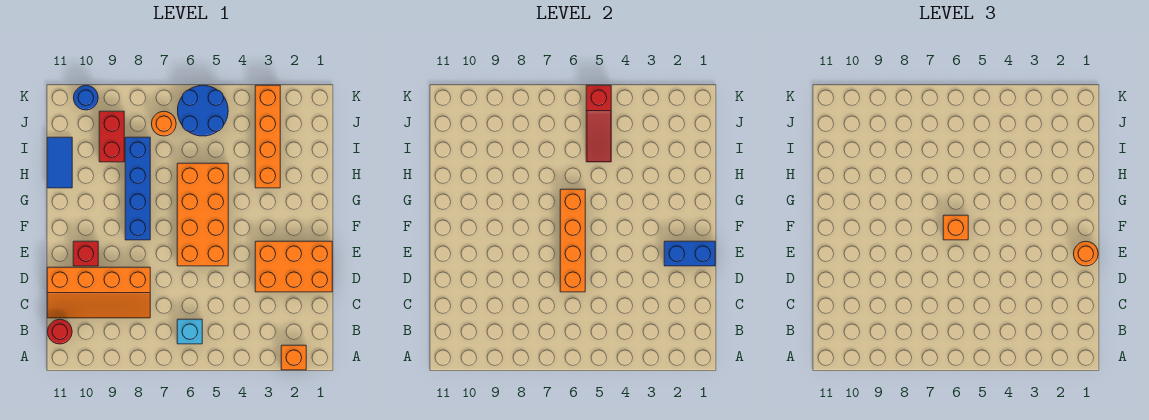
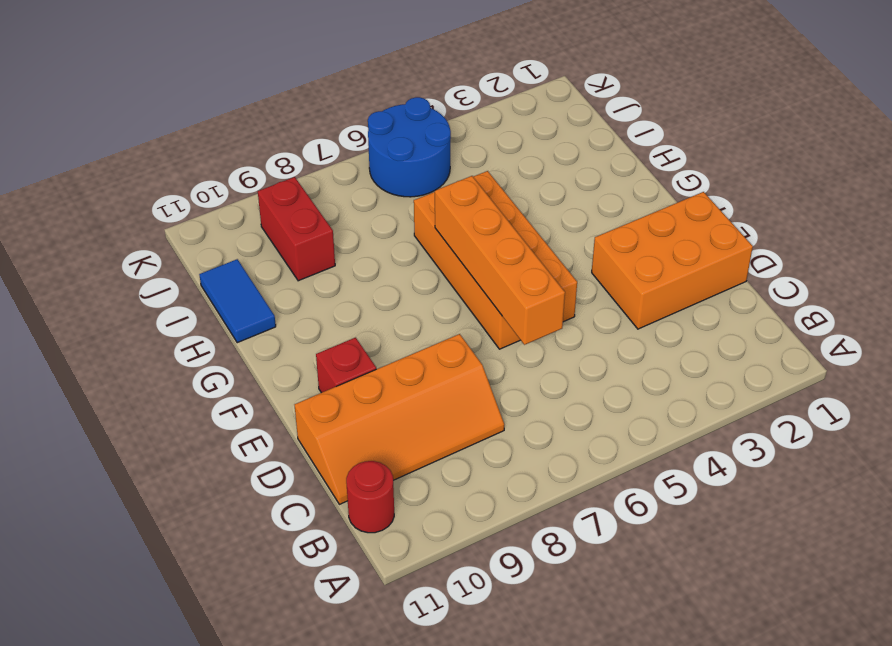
none -> orange brick A2 level 1
none -> cyan brick B6 level 1
none -> blue brick F8:I8 level 1

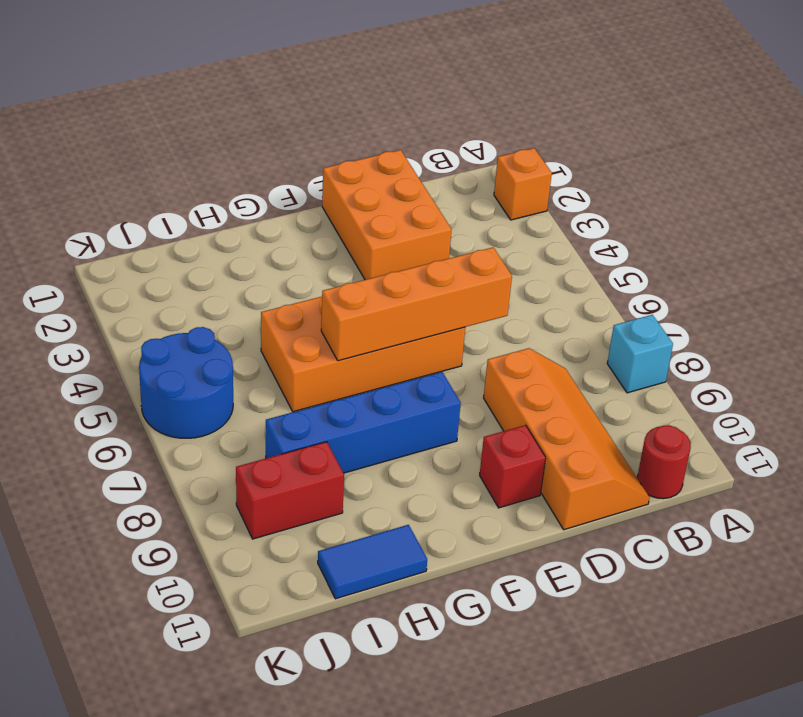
cyan brick A8 level 1 -> cyan brick B6 level 1
none -> orange brick H3:K3 level 1
none -> orange round brick J7 level 1
none -> blue round brick K10 level 1

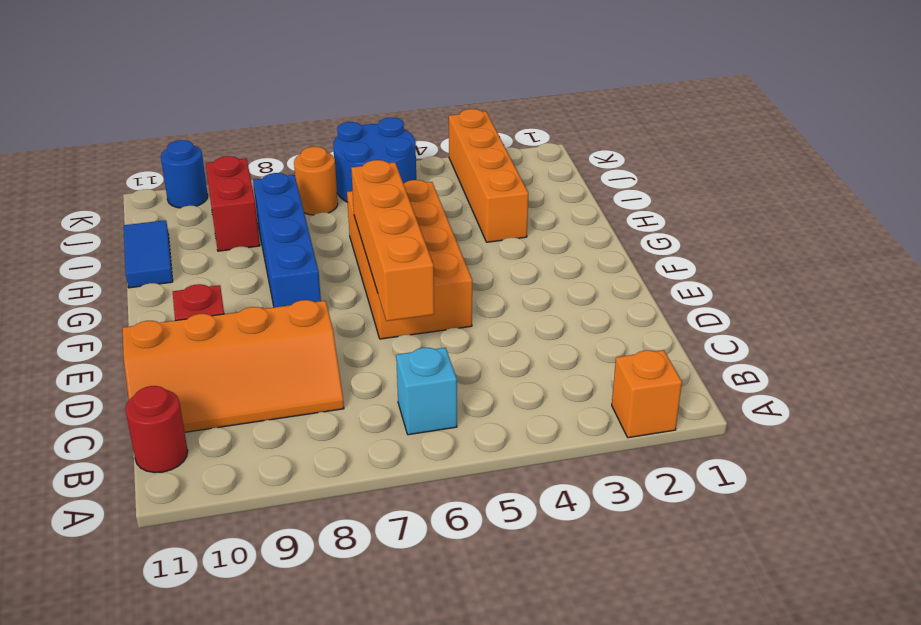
none -> orange brick D1:E3 level 1
none -> blue brick E1:E2 level 2
none -> red slope I5:K5 level 2 top K

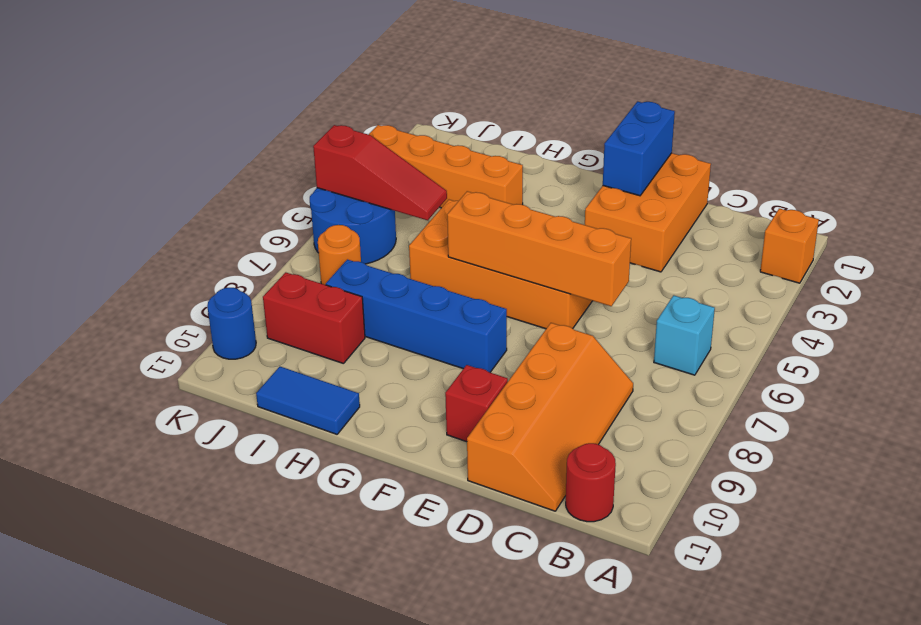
none -> orange round brick E1 level 3
none -> orange brick F6 level 3

